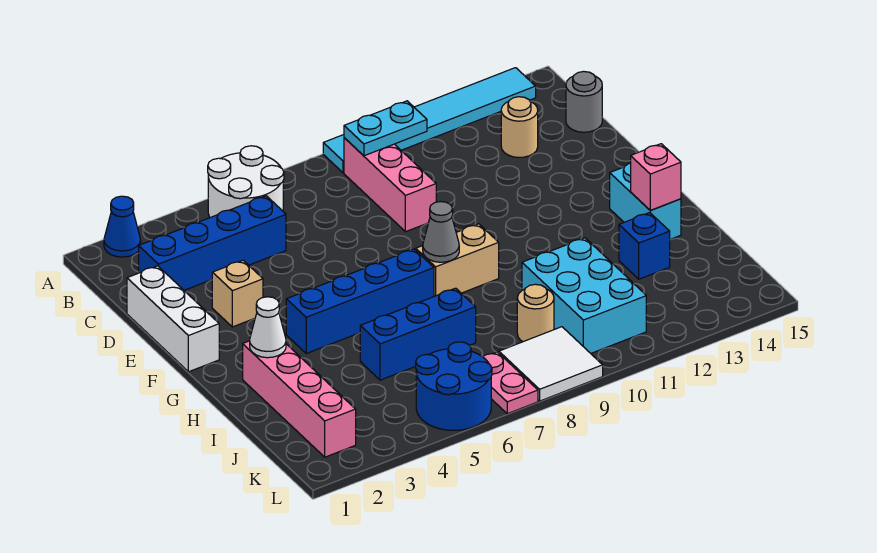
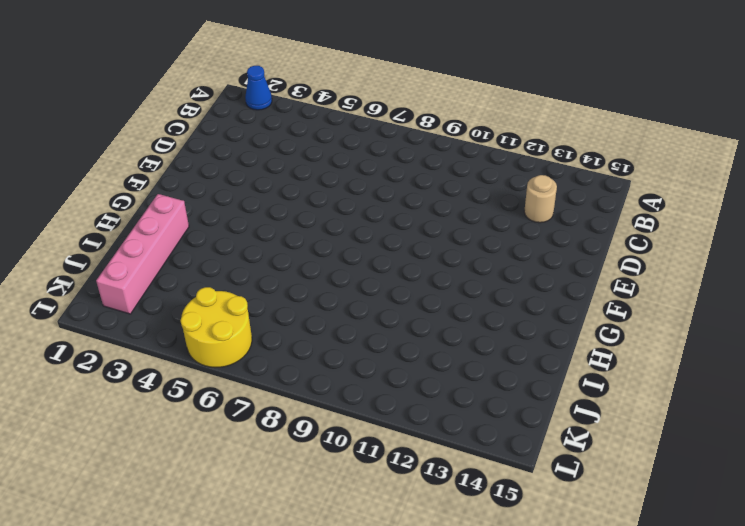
yellow round brick K5:L6 level 1 -> blue round brick K5:L6 level 1
none -> white round brick A5:B6 level 1
none -> cyan tile A9:A14 level 1
none -> pink brick B9:D9 level 1

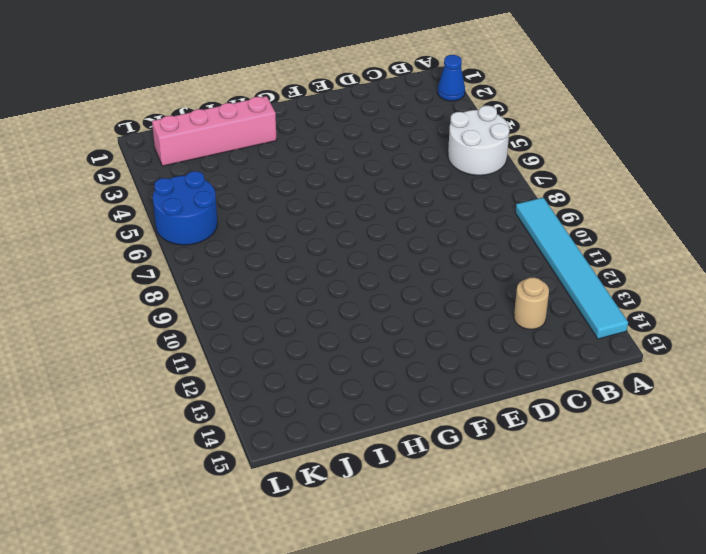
none -> pink brick B9:D9 level 1
none -> blue brick C2:C5 level 1
none -> grey round brick C15 level 1

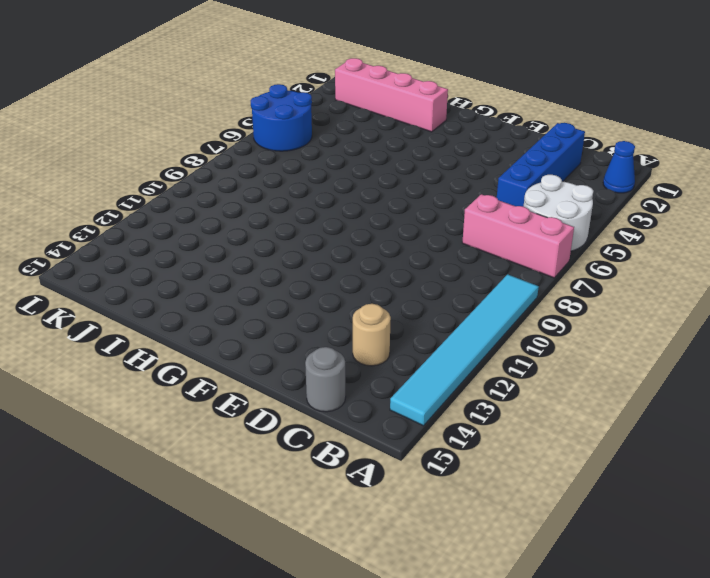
pink brick A7:C7 level 1 -> pink brick B9:D9 level 1
none -> white brick D1:F1 level 1
none -> tan brick E3 level 1
none -> blue brick G4:G7 level 1

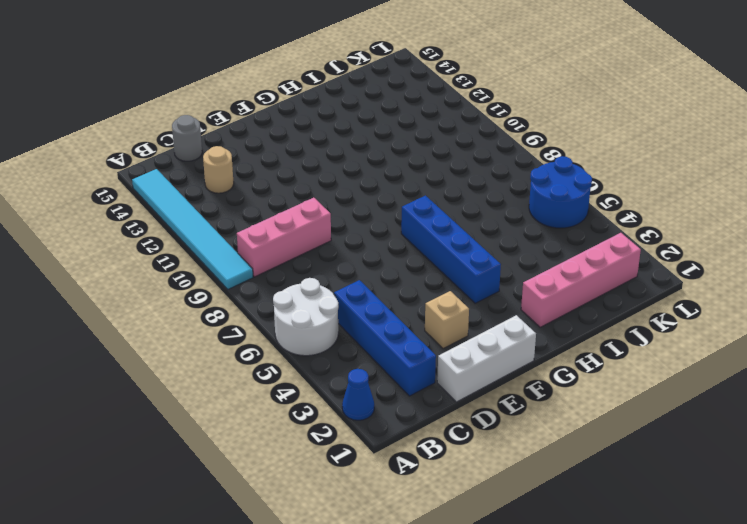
none -> tan brick G8:G9 level 1
none -> cyan brick G14:H14 level 1
none -> blue brick I5:I7 level 1

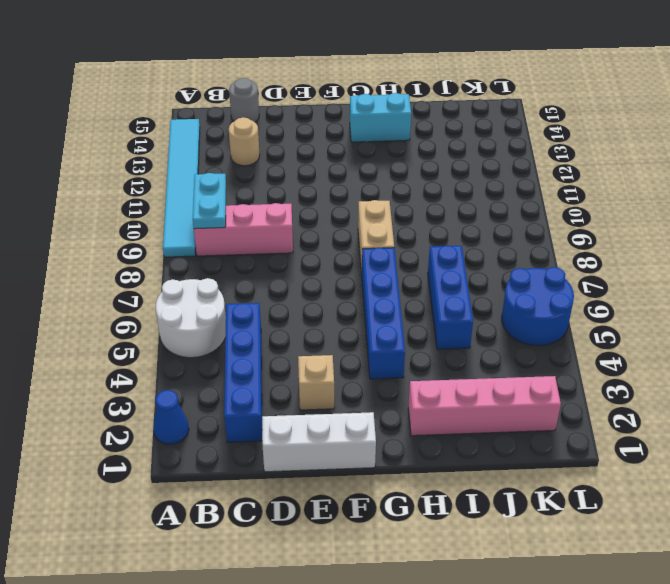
none -> cyan brick I10:K11 level 1
none -> blue brick I13 level 1
none -> tan round brick J9 level 1

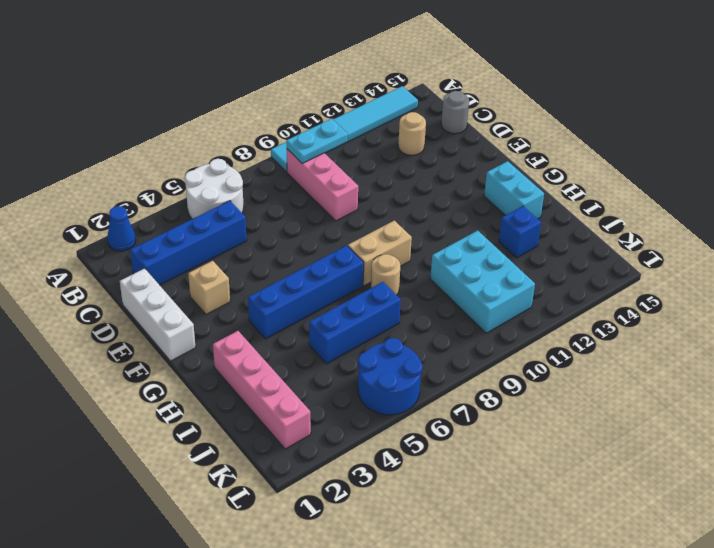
tan round brick H8 level 1 -> tan round brick J9 level 1
none -> pink plate K7:L7 level 1
none -> white tile K8:L9 level 1
none -> grey cone G8 level 2

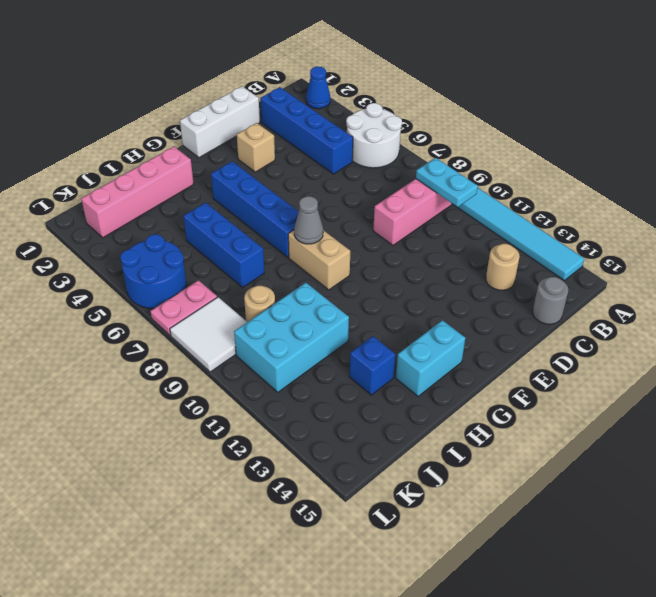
none -> white cone H2 level 2
none -> pink brick H14 level 2

